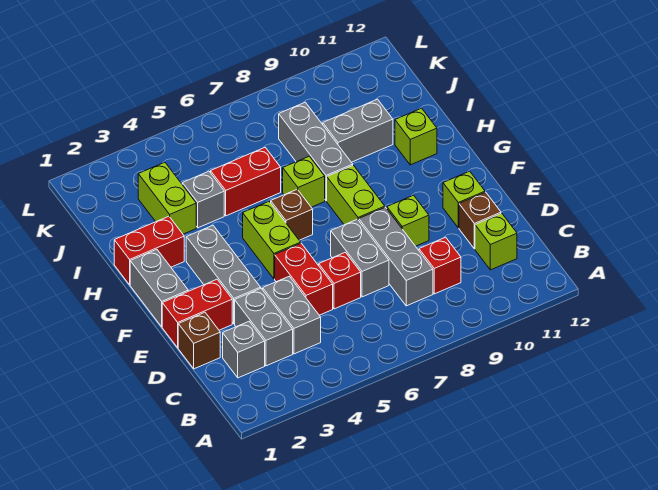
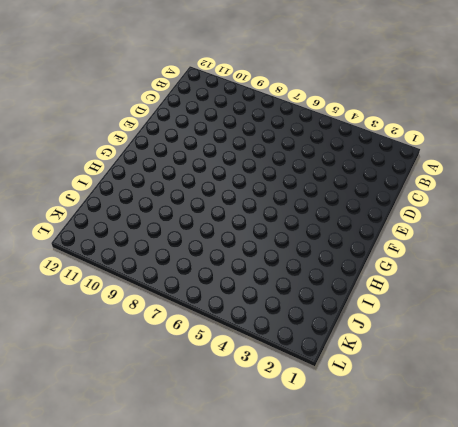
none -> grey brick C2 level 1
none -> grey brick C3:D3 level 1
none -> grey brick C4:D4 level 1

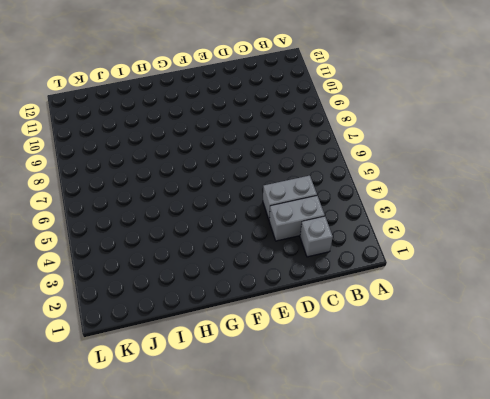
none -> grey brick C8:E8 level 1
none -> red brick C9 level 1
none -> lime brick C11 level 1

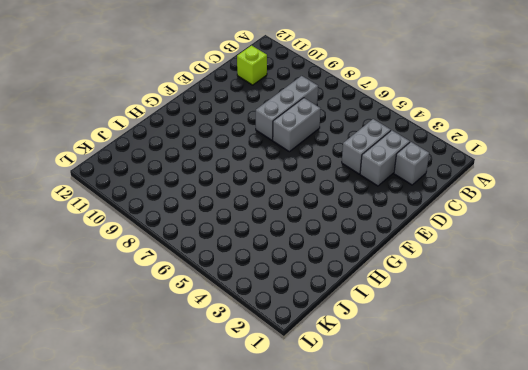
none -> red brick C9 level 1
none -> brown brick D1 level 1
none -> red brick D5:E5 level 1

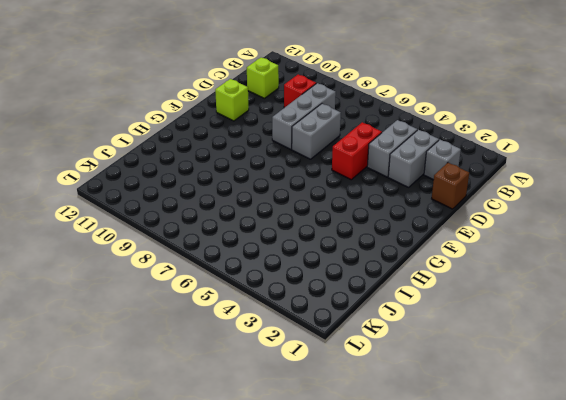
none -> red brick D6 level 1
none -> brown brick D11 level 1
none -> red brick E1:E2 level 1

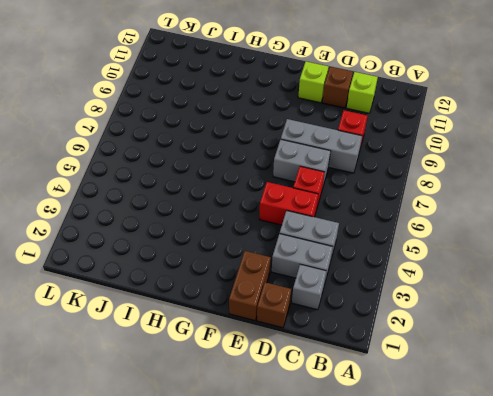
brown brick E1:E2 level 1 -> red brick E1:E2 level 1
none -> grey brick E3:G3 level 1
none -> lime brick E9 level 1
none -> grey brick F1:G1 level 1

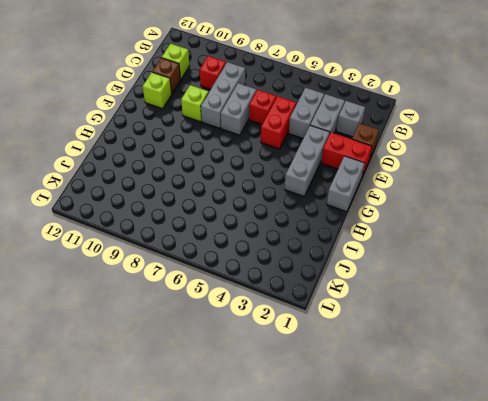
none -> lime brick F5:G5 level 1
none -> lime brick F8:G8 level 1
none -> brown brick G6 level 1

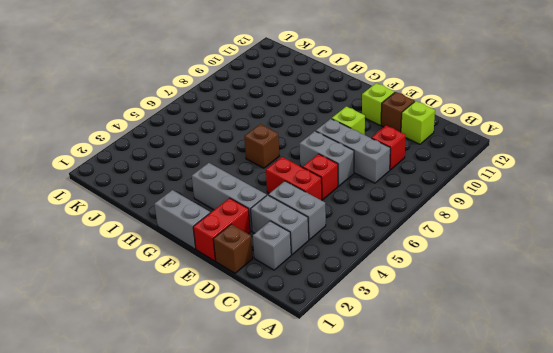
none -> lime brick F5:G5 level 1
none -> lime brick F8:G8 level 1
none -> red brick H1:H2 level 1

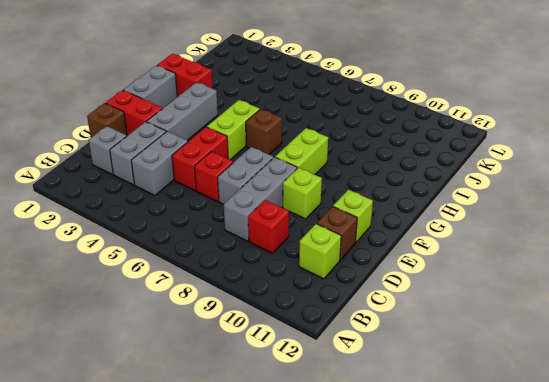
none -> lime brick H7 level 1
none -> grey brick H8:J8 level 1
none -> lime brick H11 level 1

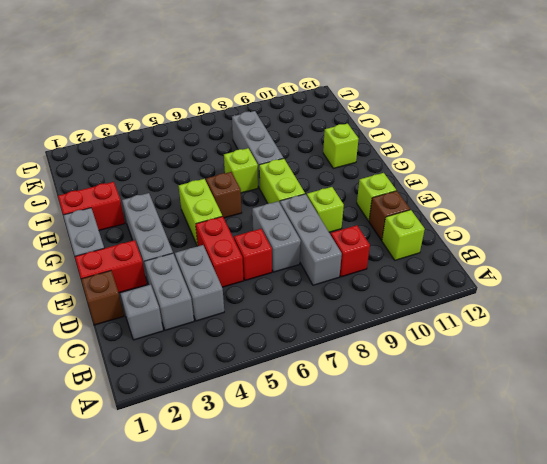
none -> lime brick I3:J3 level 1
none -> grey brick I4 level 1
none -> red brick I5:I6 level 1

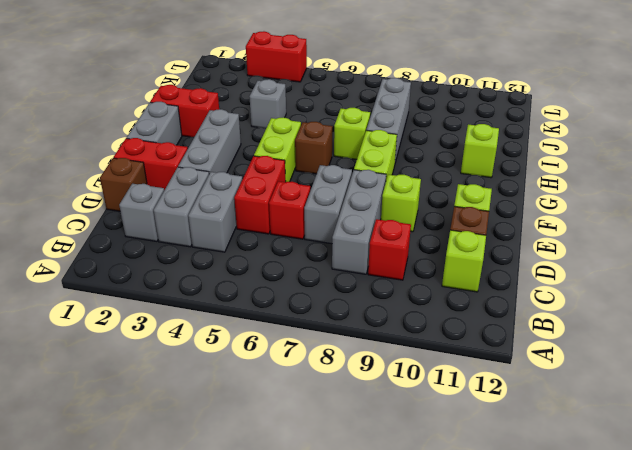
red brick L3:L4 level 1 -> red brick I5:I6 level 1
none -> lime brick I3:J3 level 1
none -> grey brick I9:I10 level 1

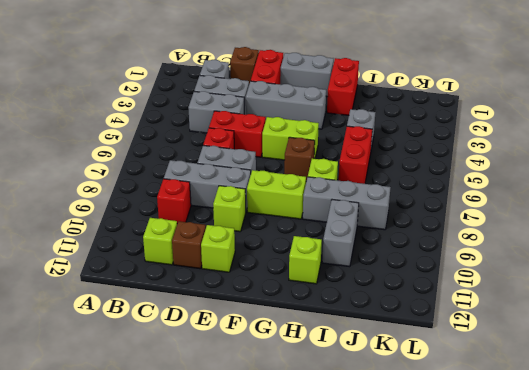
none -> lime brick I3:J3 level 1

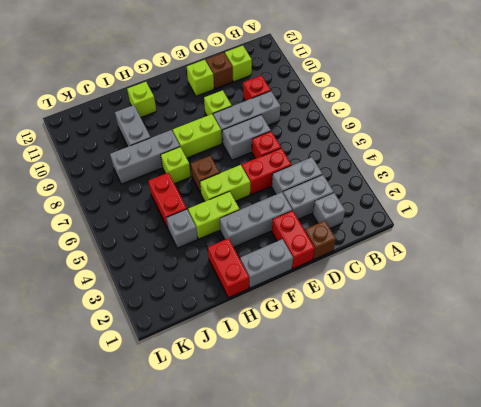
lime brick G4:H4 level 1 -> lime brick I3:J3 level 1

